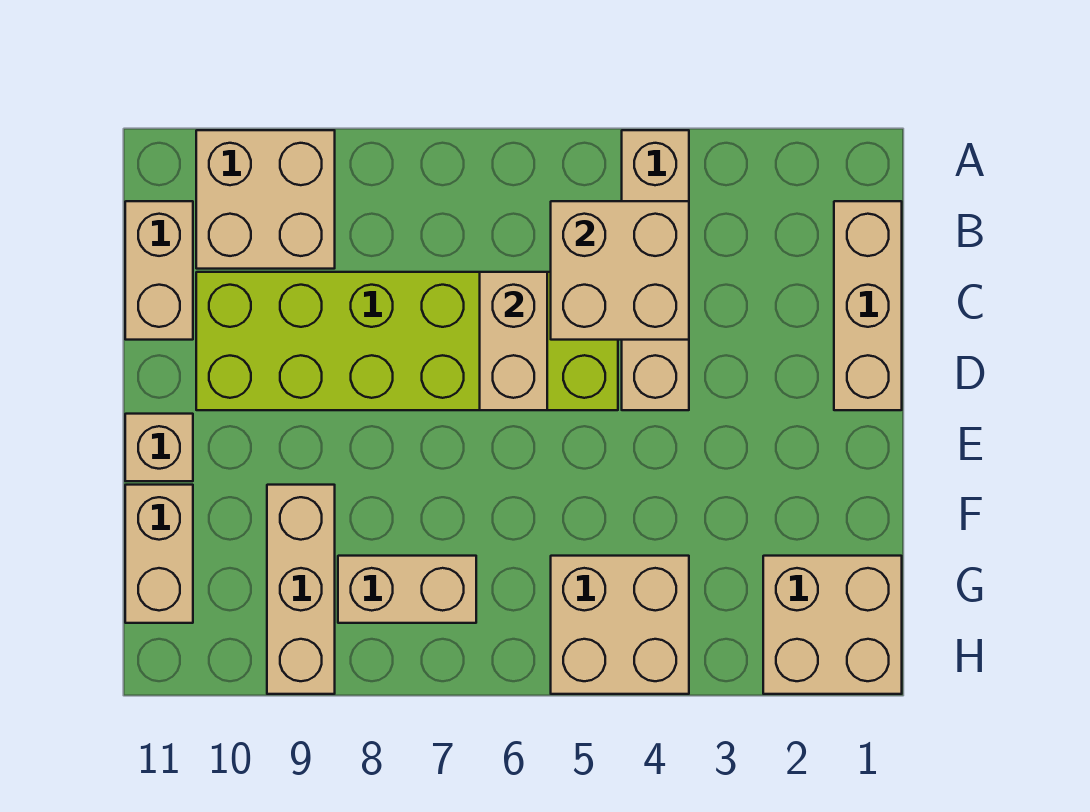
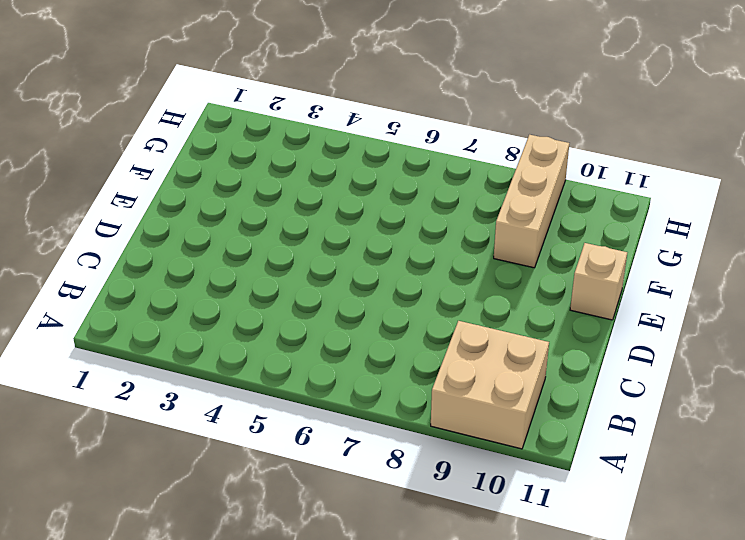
none -> tan brick A4:D4 level 1
none -> tan brick B1:D1 level 1
none -> tan brick B11:C11 level 1

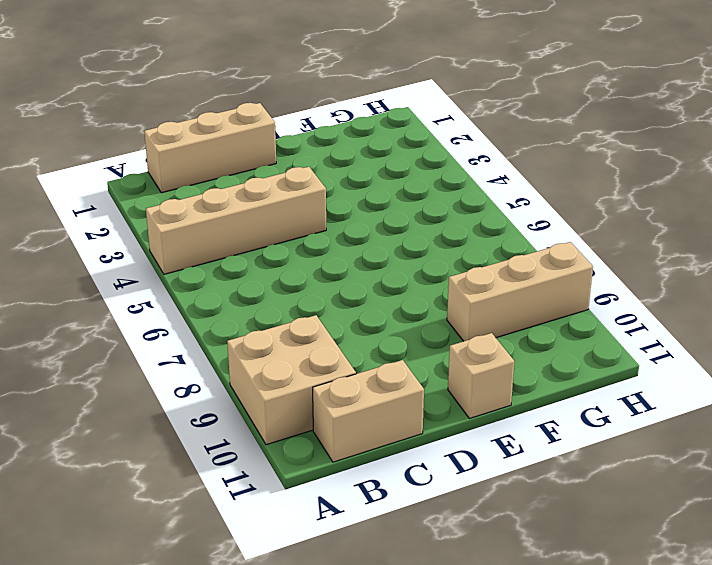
none -> lime brick C5:D10 level 1
none -> tan brick F11:G11 level 1
none -> tan brick G1:H2 level 1

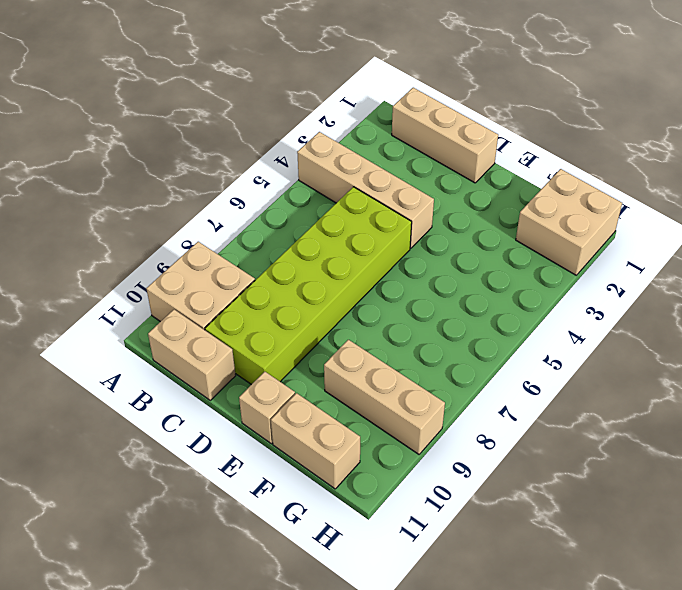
none -> tan brick G4:H5 level 1
none -> tan brick G7:G8 level 1
none -> tan brick B4:C5 level 2

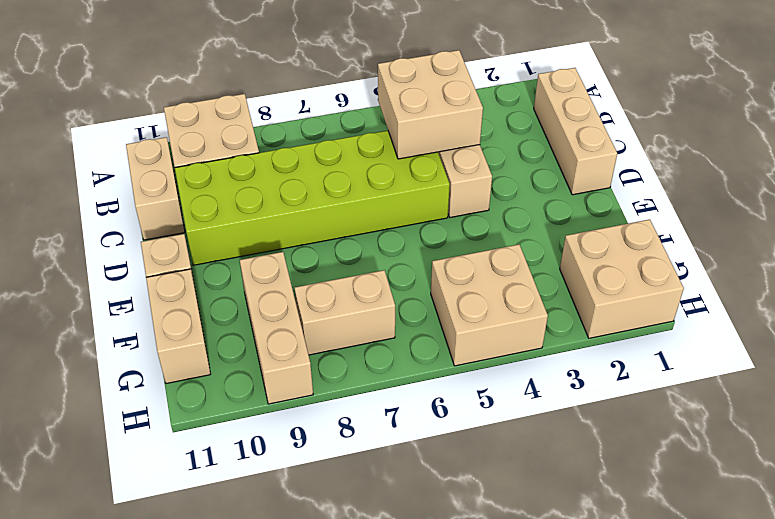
none -> tan brick C6:D6 level 2

